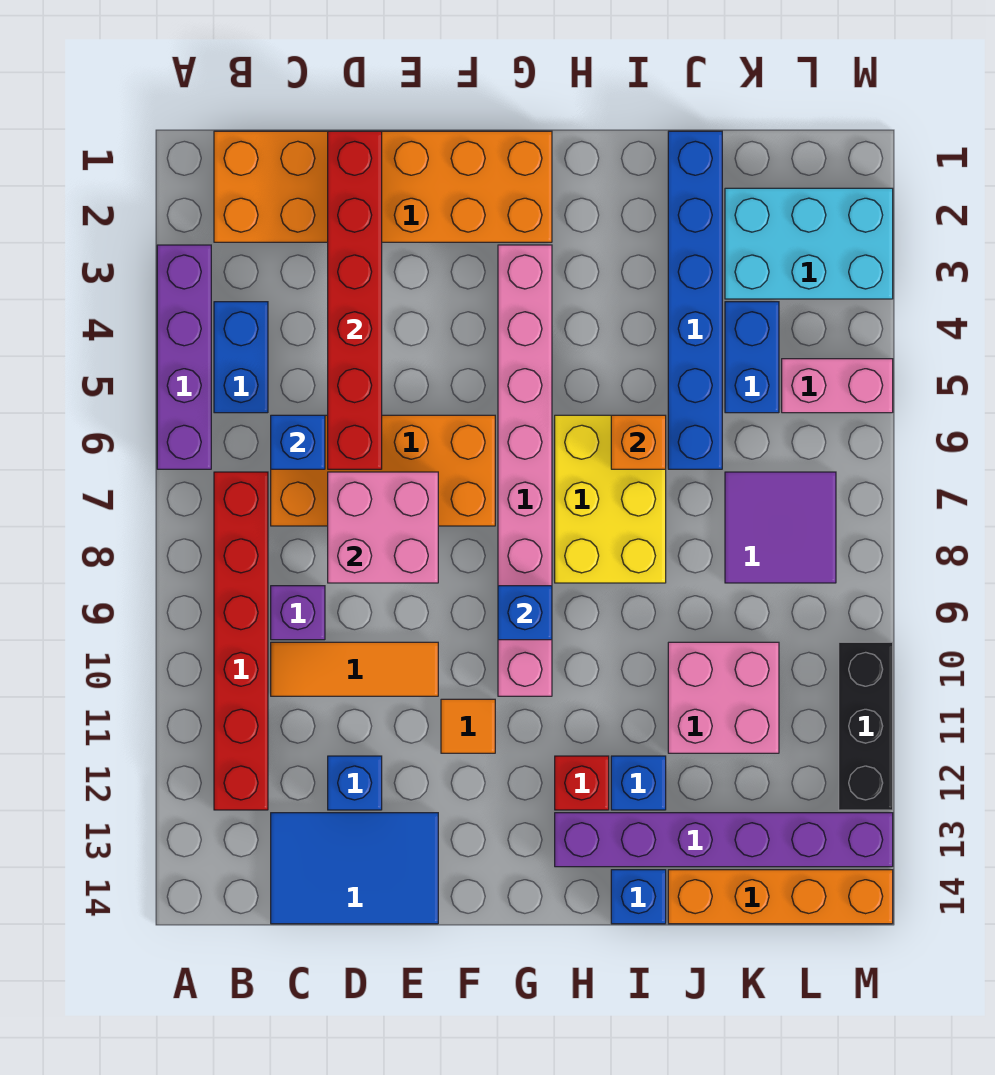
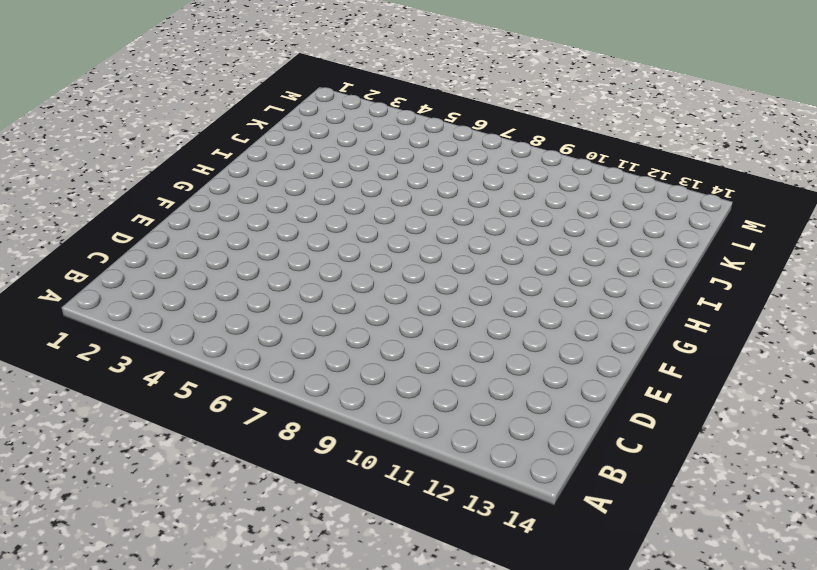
none -> purple brick A3:A6 level 1
none -> orange brick B1:G2 level 1
none -> blue brick B4:B5 level 1

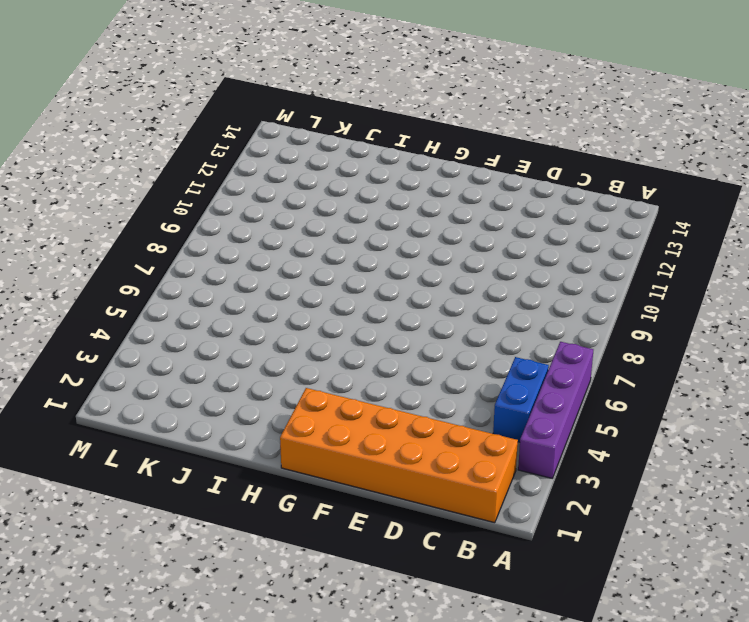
none -> red brick B7:B12 level 1
none -> orange brick C6:F7 level 1
none -> purple brick C9 level 1

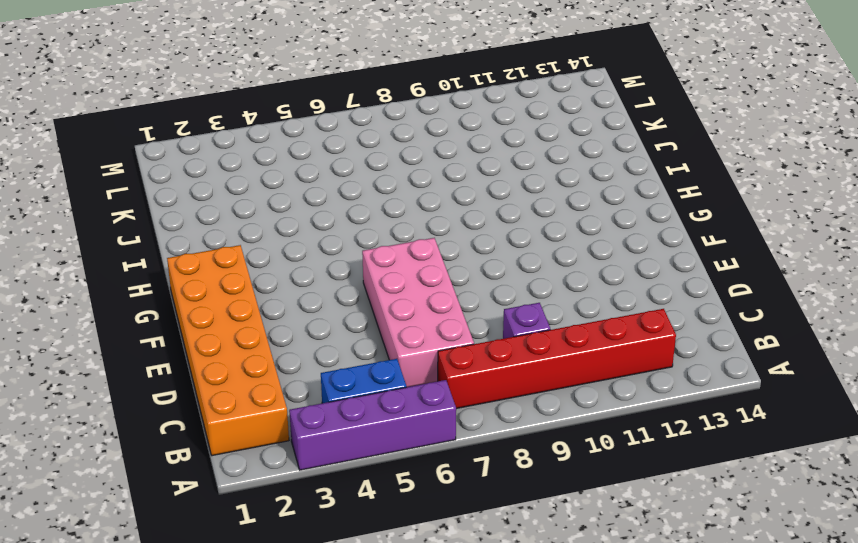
pink brick C6:F7 level 1 -> orange brick C6:F7 level 1
none -> orange tile C10:E10 level 1
none -> blue tile C13:E14 level 1
none -> blue brick D12 level 1

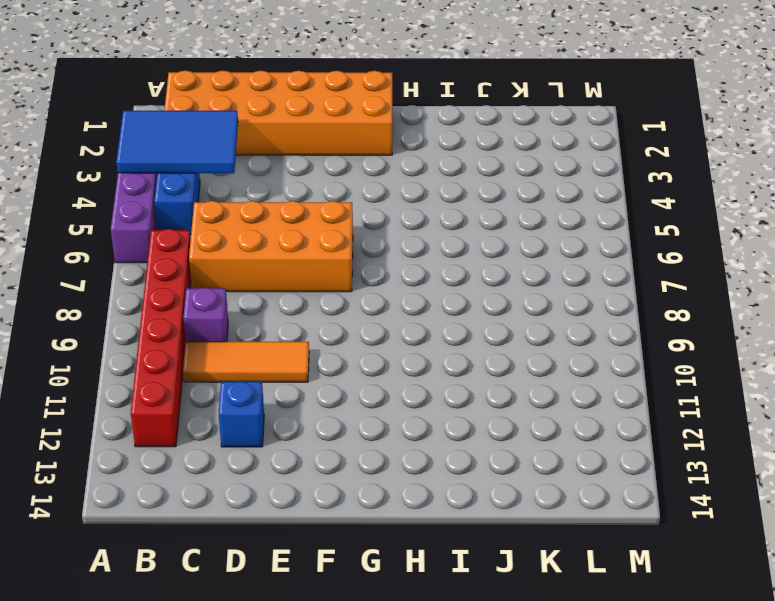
blue tile A3:C4 level 2 -> blue tile C13:E14 level 1
none -> orange tile F11 level 1
none -> pink brick G3:G10 level 1
none -> yellow brick H6:I8 level 1

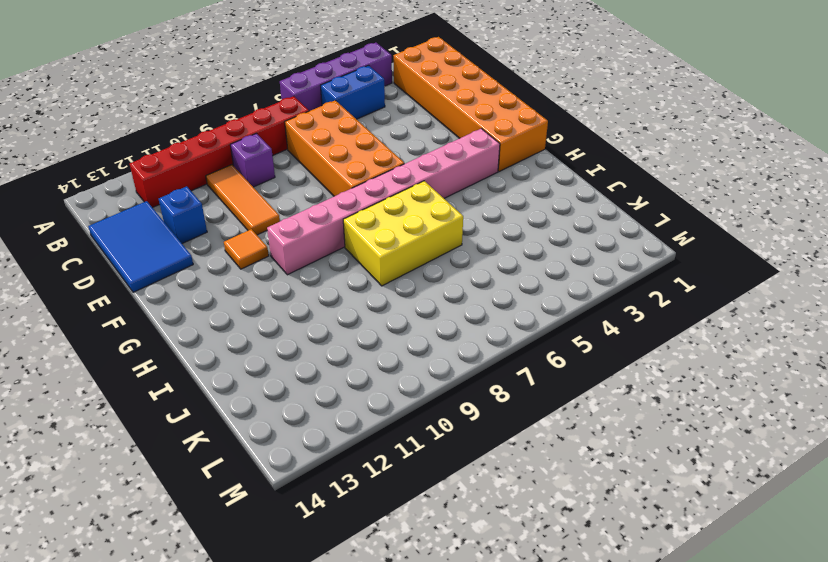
none -> red brick H12 level 1
none -> purple brick H13:M13 level 1
none -> blue brick I12 level 1

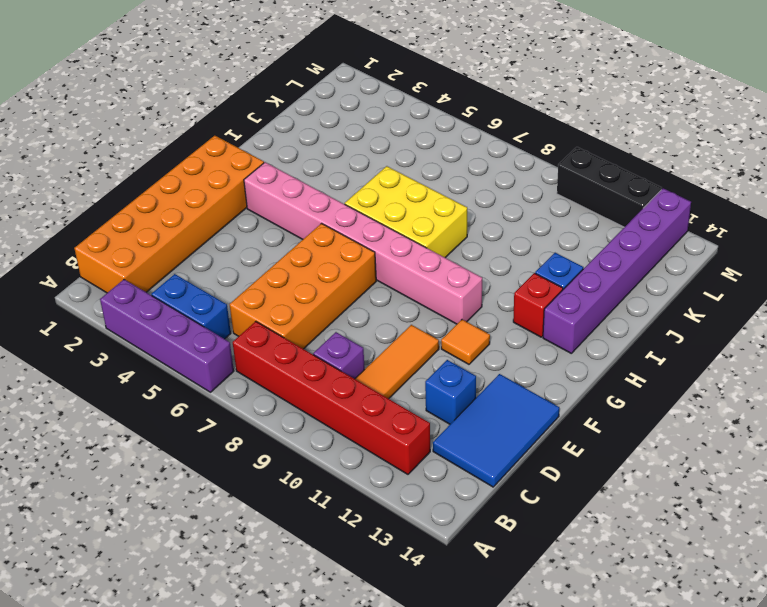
none -> blue brick I14 level 1
none -> blue brick J1:J6 level 1
none -> pink brick J10:K11 level 1

